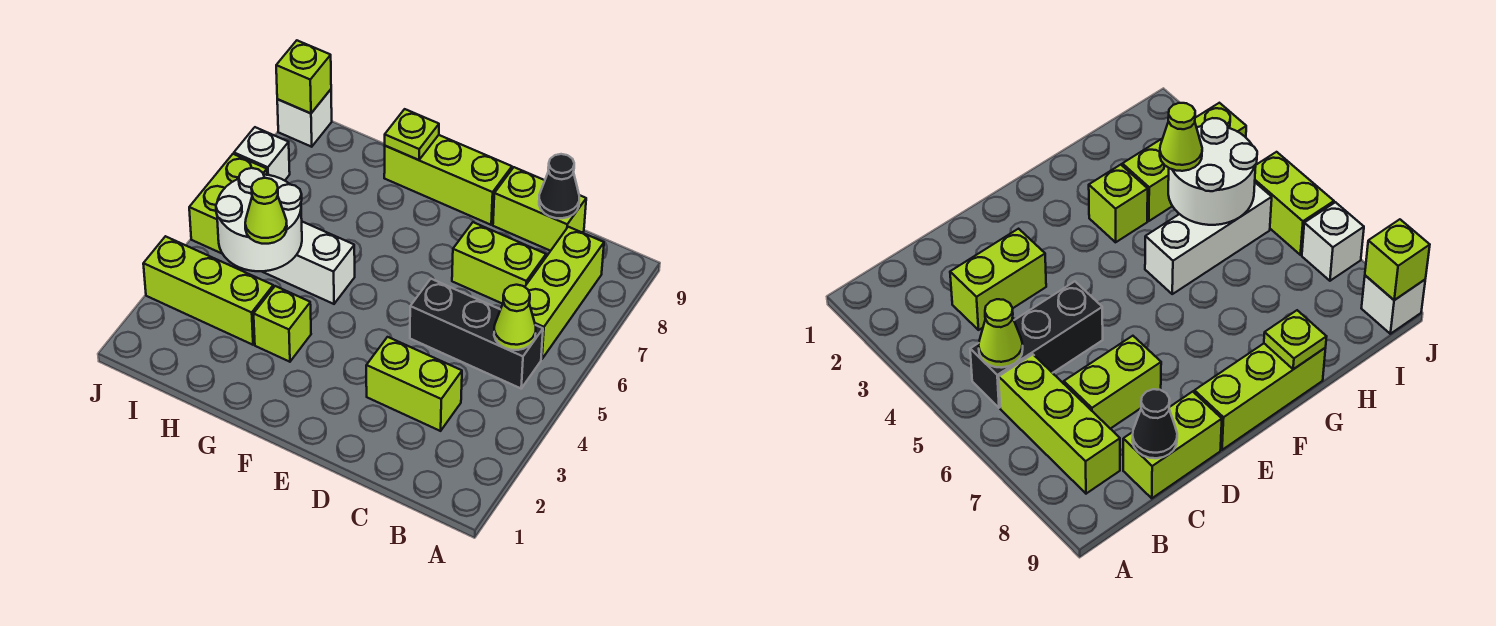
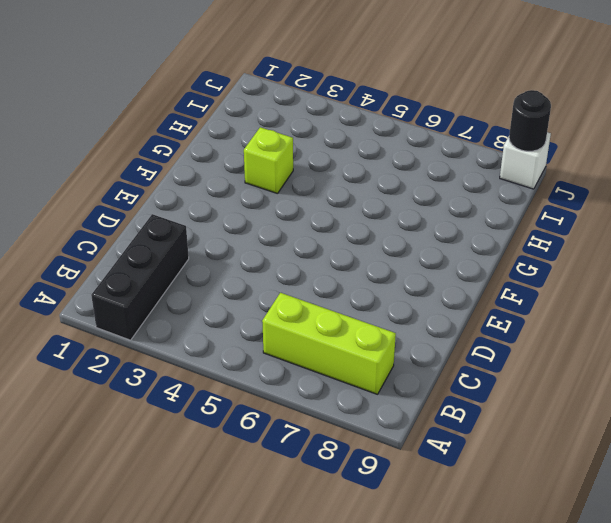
black brick A2:C2 level 1 -> black brick B5:D5 level 1
black round brick J9 level 2 -> lime brick J9 level 2
none -> lime brick C3:D3 level 1
none -> lime brick C7:D7 level 1
none -> lime brick C9:D9 level 1

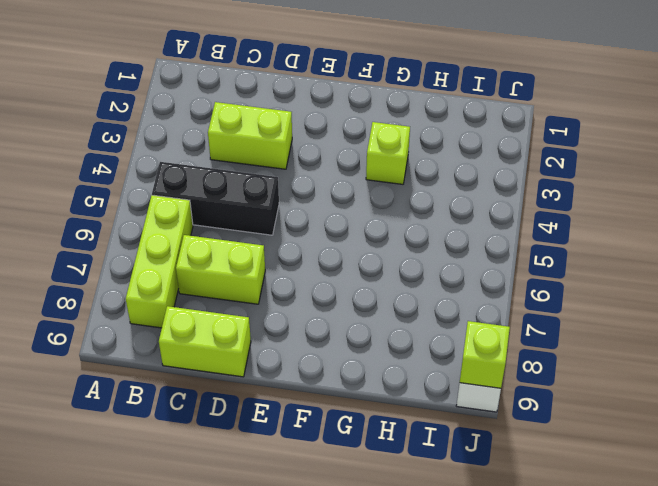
none -> lime brick E9:G9 level 1
none -> white brick G5:I5 level 1
none -> lime brick H3:J3 level 1

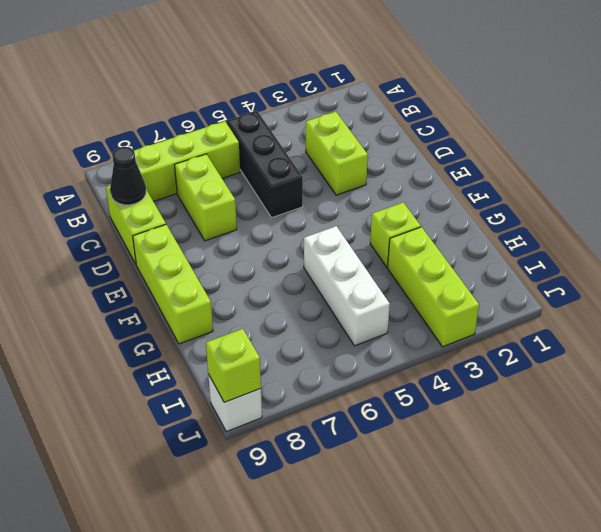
none -> lime brick J5:J6 level 1
none -> white brick J7 level 1
none -> lime cone B5 level 2

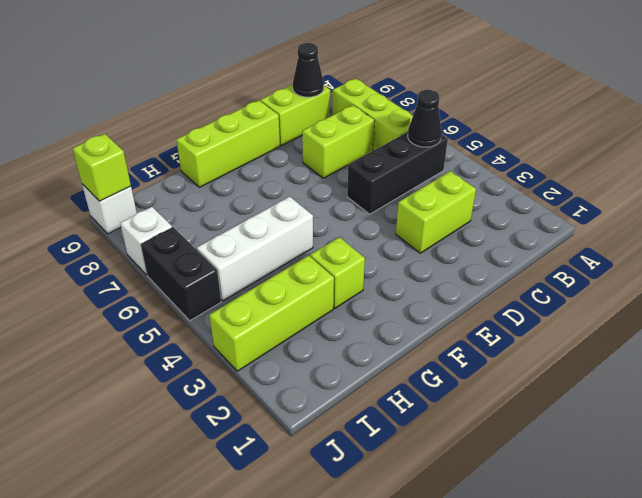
black cone B5 level 2 -> lime cone B5 level 2
black brick J5:J6 level 1 -> lime brick J5:J6 level 1
none -> lime plate G9 level 2
none -> white round brick H4:I5 level 2
none -> lime cone H4 level 3

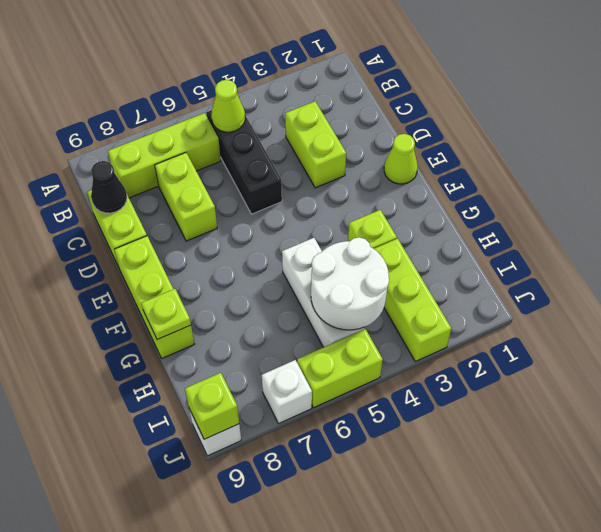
lime cone E1 level 1 -> lime cone H4 level 3

